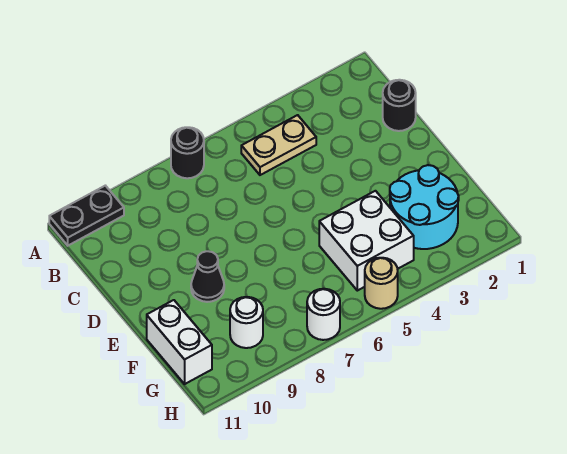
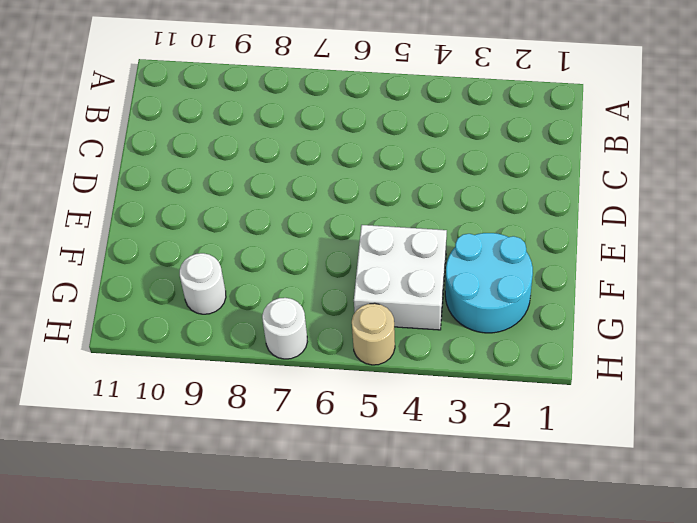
none -> black round brick A7 level 1
none -> black plate A10:A11 level 1

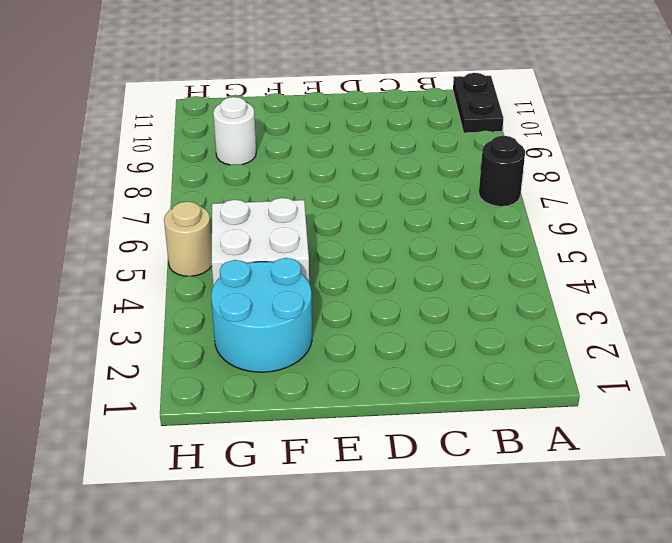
none -> tan plate B4:B5 level 1
none -> black round brick C1 level 1

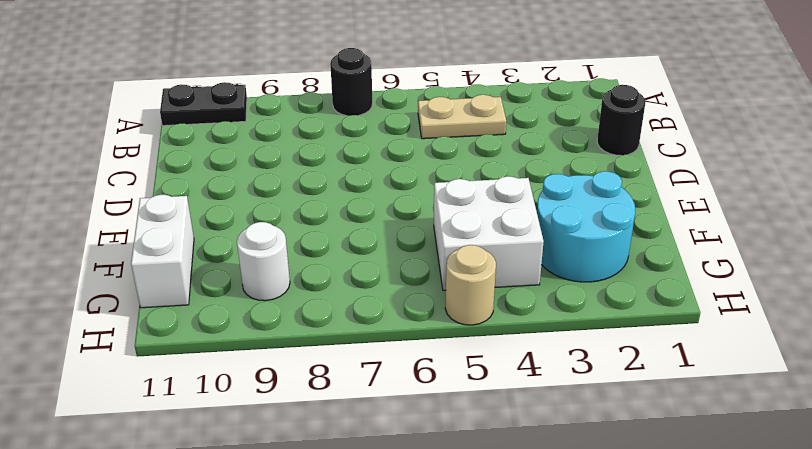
none -> black cone E9 level 1
none -> white round brick H7 level 1

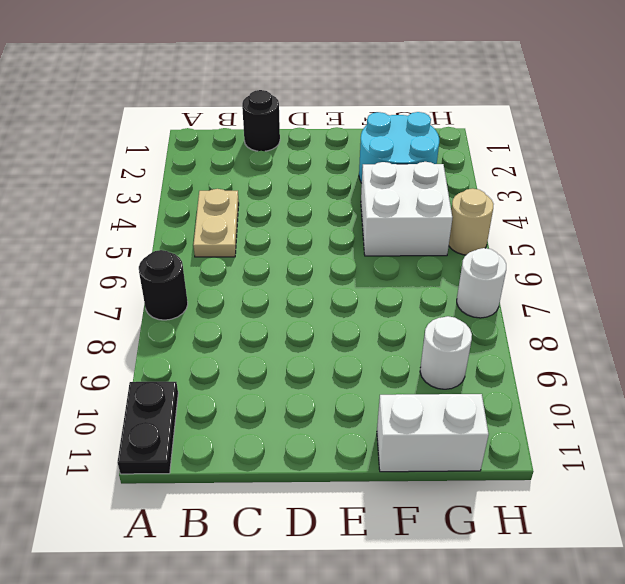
none -> black cone E9 level 1

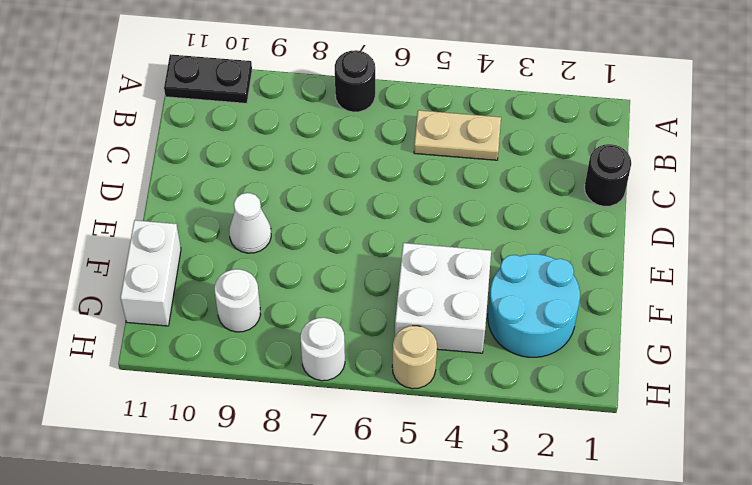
white cone E9 level 1 -> black cone E9 level 1

